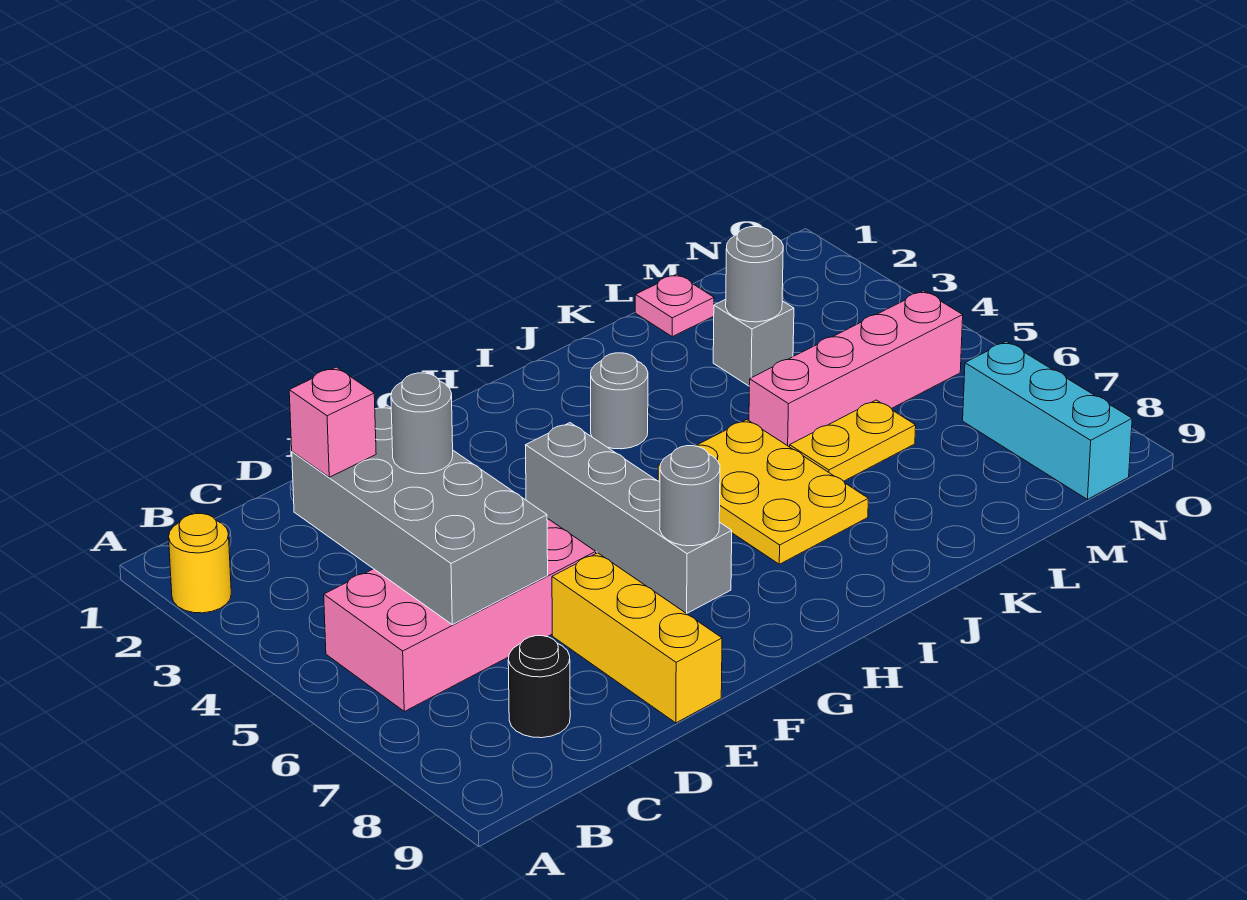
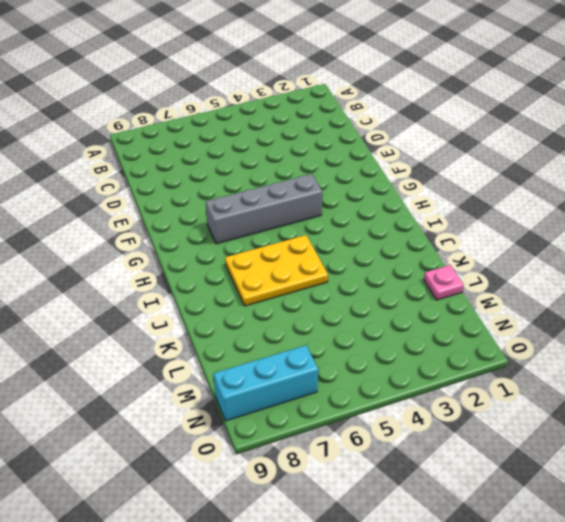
none -> yellow round brick A2 level 1
none -> pink brick B5:E6 level 1
none -> black round brick C8 level 1

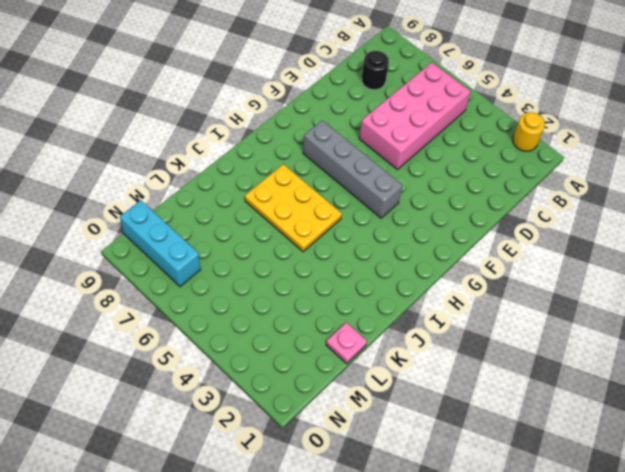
none -> yellow brick E7:E9 level 1
none -> grey round brick I3 level 1
none -> pink brick K5:N5 level 1

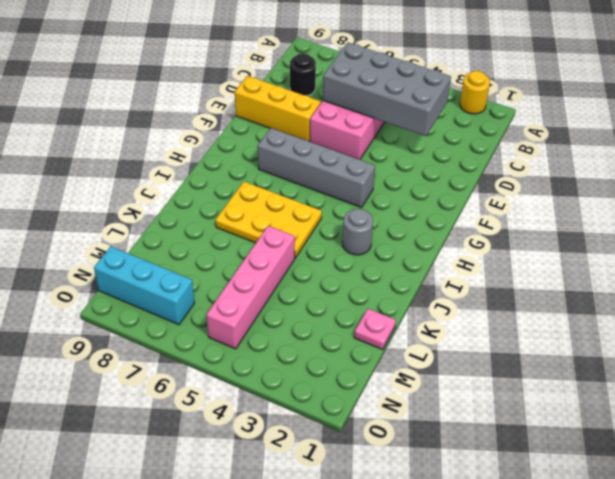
none -> yellow plate K6:L6 level 1
none -> grey brick L3 level 1
none -> grey round brick G7 level 2

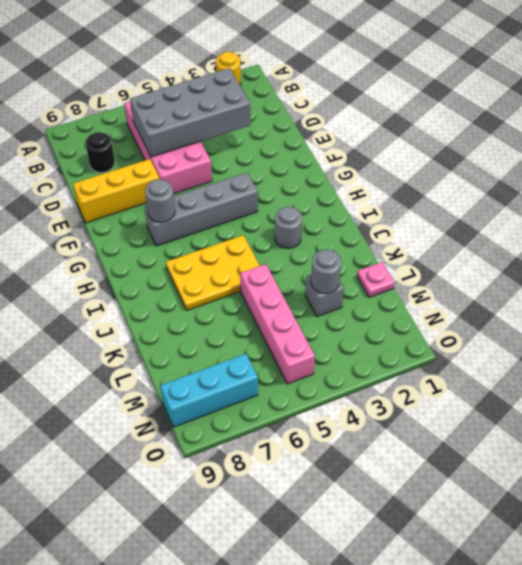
none -> yellow plate K6:L6 level 1
none -> pink brick C3 level 3
none -> grey round brick D4 level 3

